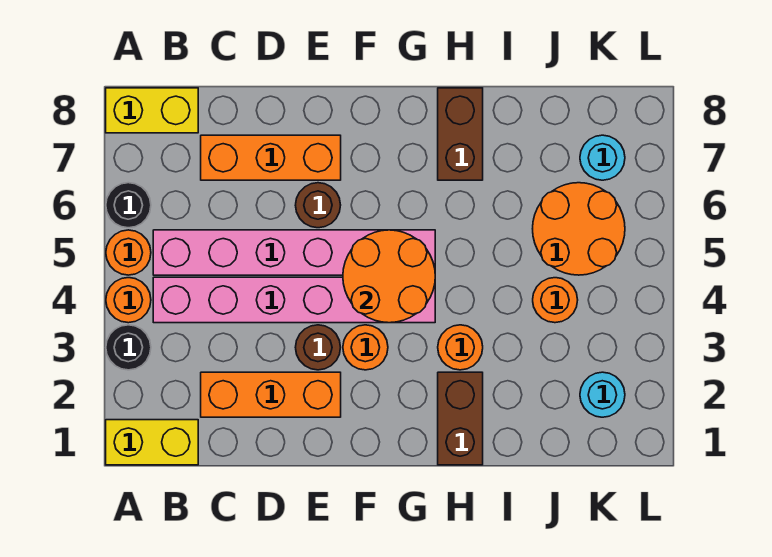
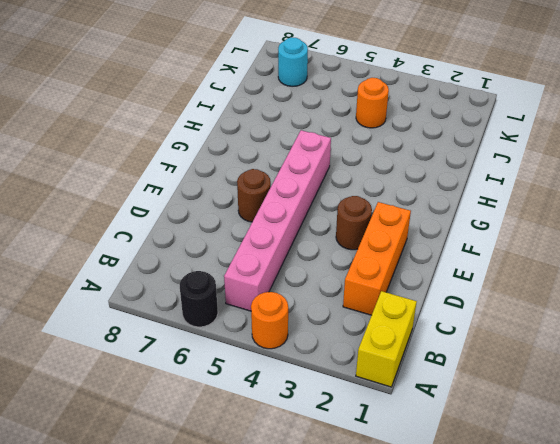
none -> black round brick A3 level 1
none -> orange round brick A5 level 1
none -> yellow brick A8:B8 level 1

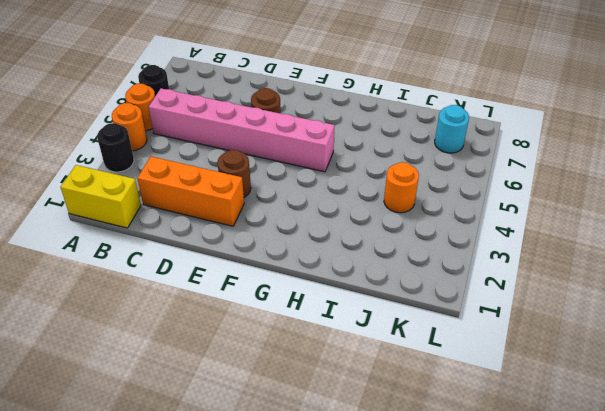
none -> yellow brick A8:B8 level 1
none -> pink brick B4:G4 level 1
none -> orange brick C7:E7 level 1

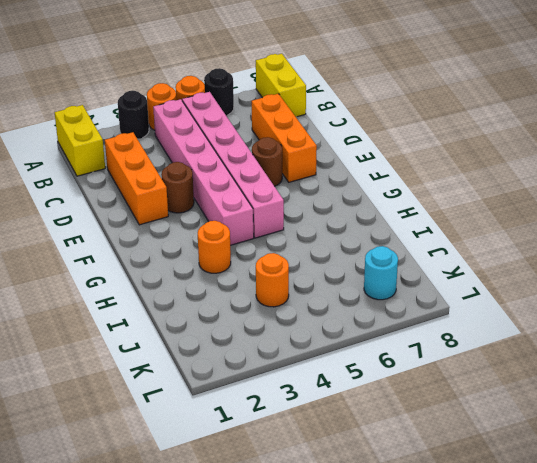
none -> orange round brick F3 level 1
none -> brown brick H1:H2 level 1
none -> brown brick H7:H8 level 1

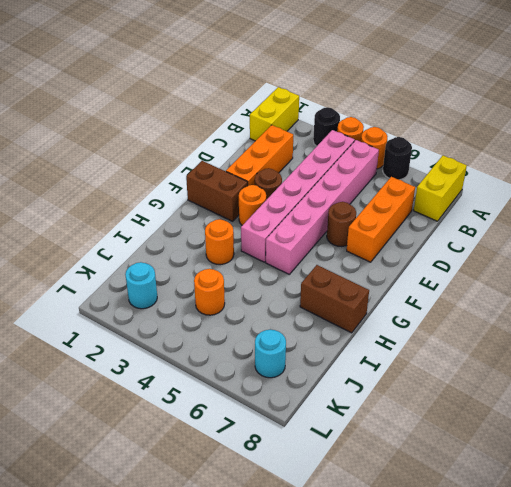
brown brick F1:F2 level 1 -> brown brick H1:H2 level 1
none -> orange round brick J5:K6 level 1
none -> orange round brick F4:G5 level 2

